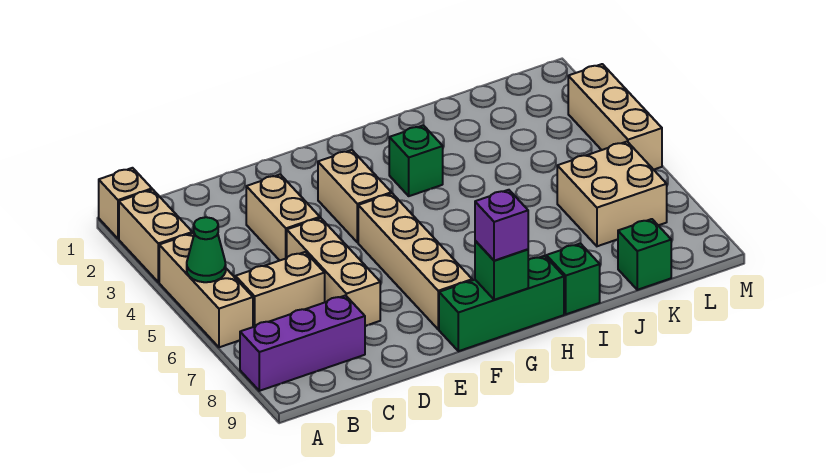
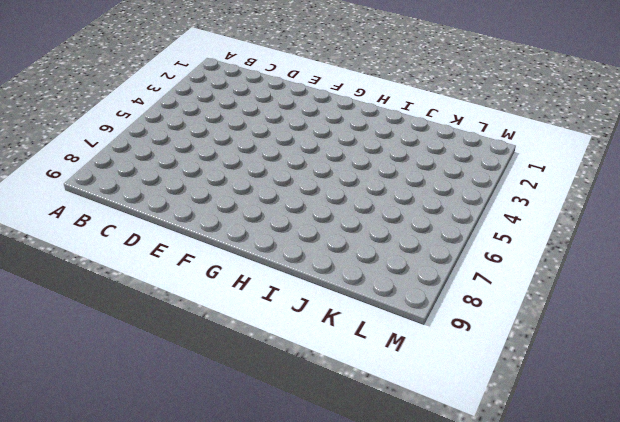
none -> tan brick A1 level 1
none -> tan brick A2:A3 level 1
none -> tan brick A4:A6 level 1

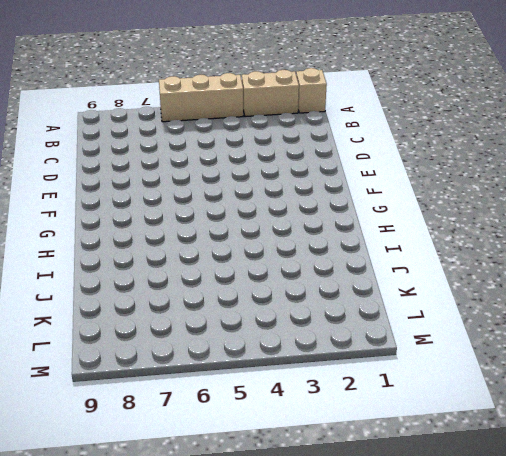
none -> purple brick A8:C8 level 1
none -> tan brick B6:C6 level 1
none -> tan brick D3:D4 level 1

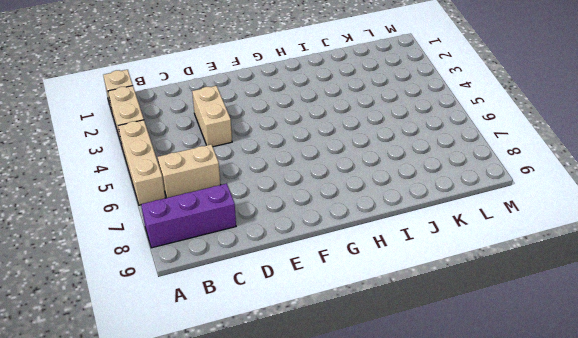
none -> tan brick D5:D7 level 1
none -> tan brick F3:F4 level 1
none -> tan brick F5:F8 level 1

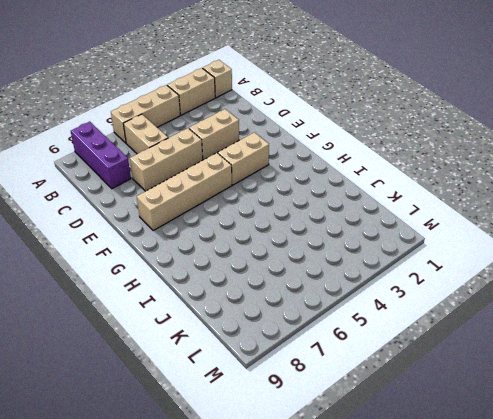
none -> green brick F9:H9 level 1
none -> green brick H3 level 1
none -> green brick I9 level 1

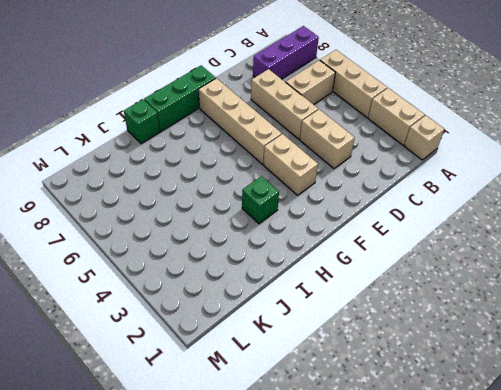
none -> tan brick K6:L7 level 1
none -> green brick K9 level 1
none -> tan brick M3:M5 level 1

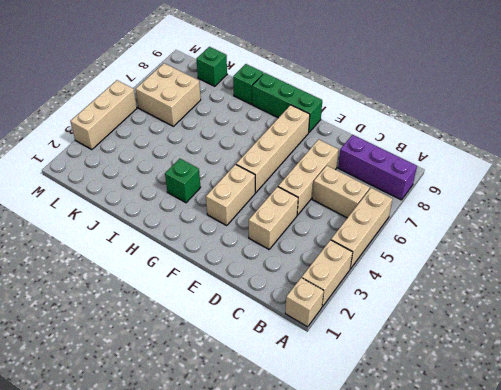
none -> green cone A5 level 2
none -> green brick G9 level 2
none -> purple brick G9 level 3

